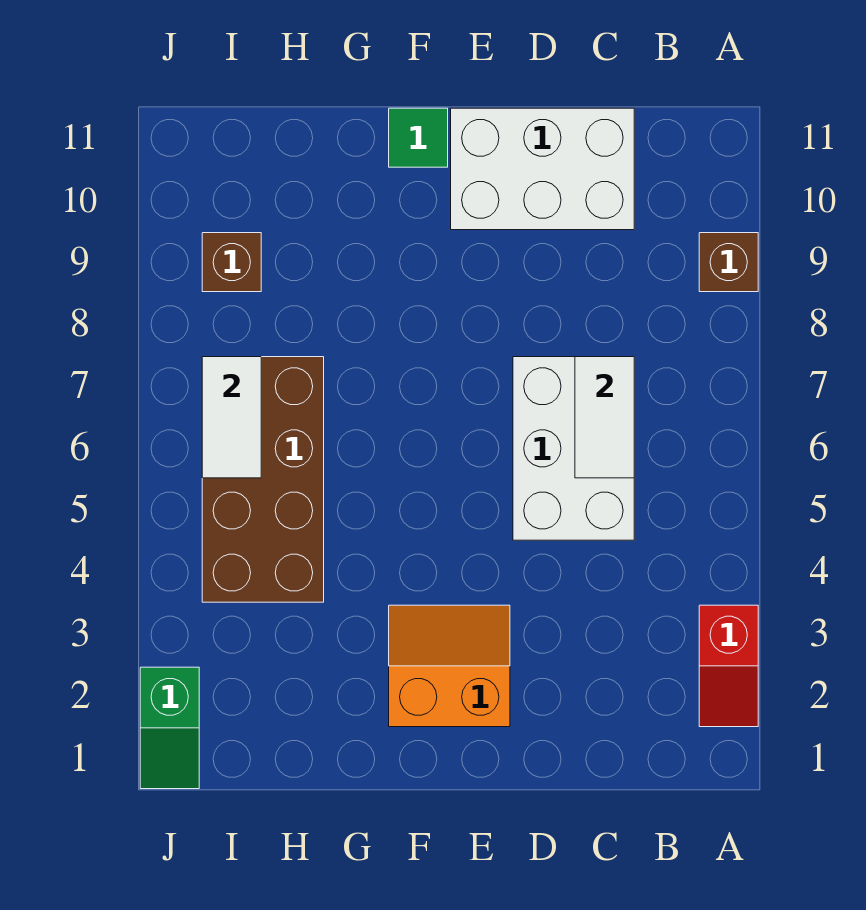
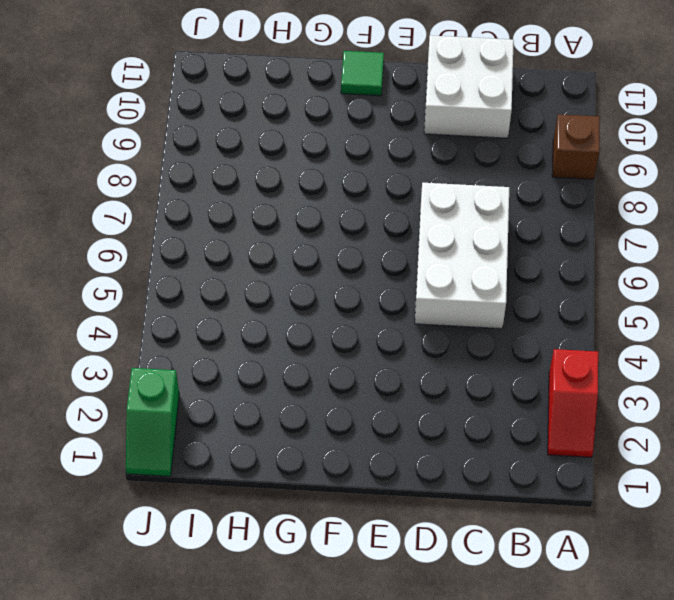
white brick C10:D11 level 1 -> white brick C10:E11 level 1
none -> orange slope E2:F3 level 1 top 2
none -> brown brick H4:I7 level 1

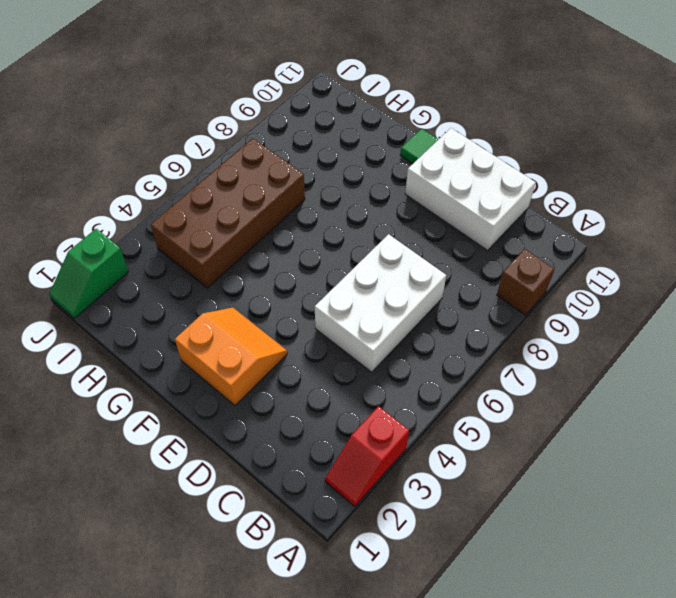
none -> brown brick I9 level 1
none -> white tile C6:C7 level 2

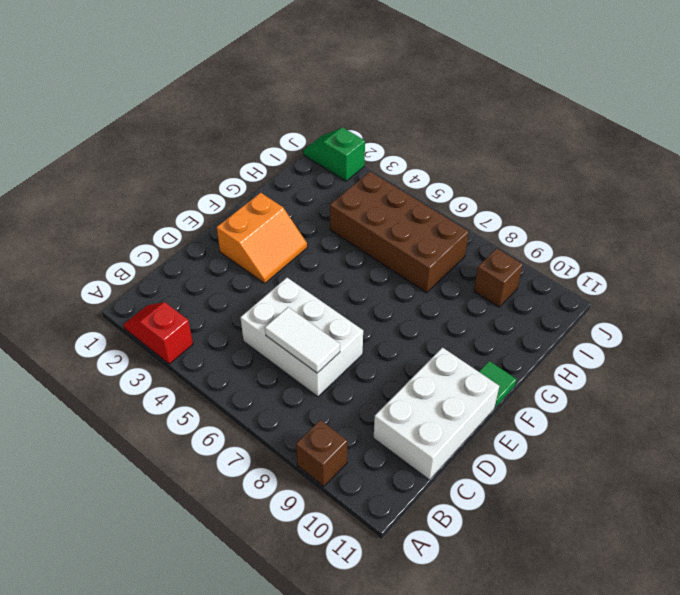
none -> white tile I6:I7 level 2

